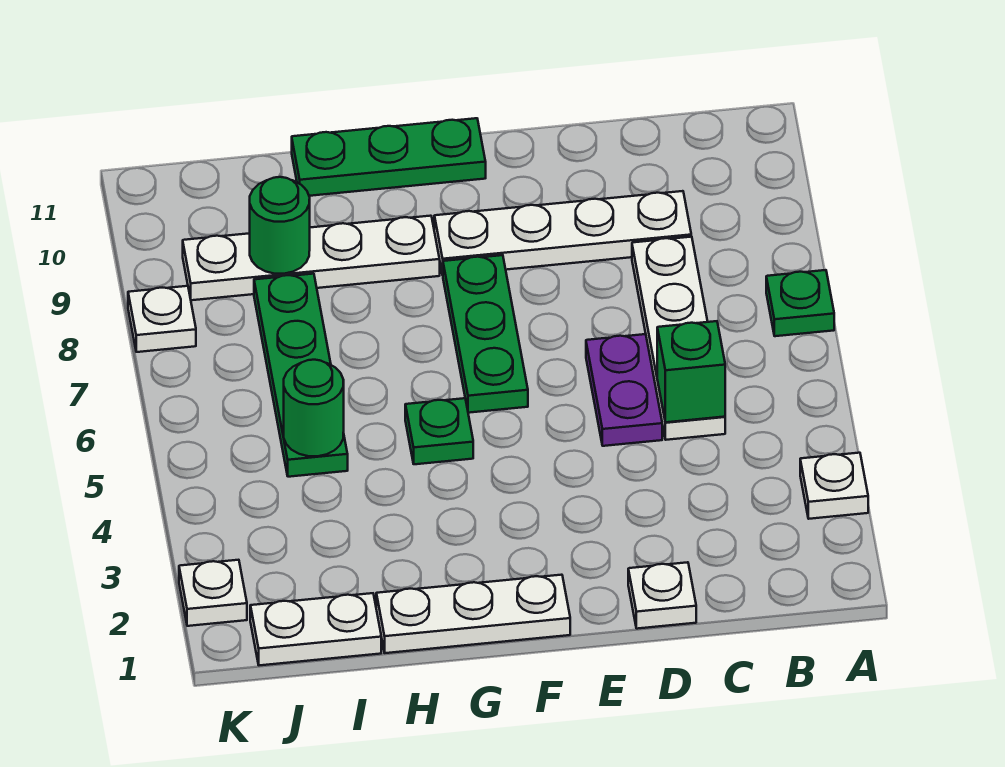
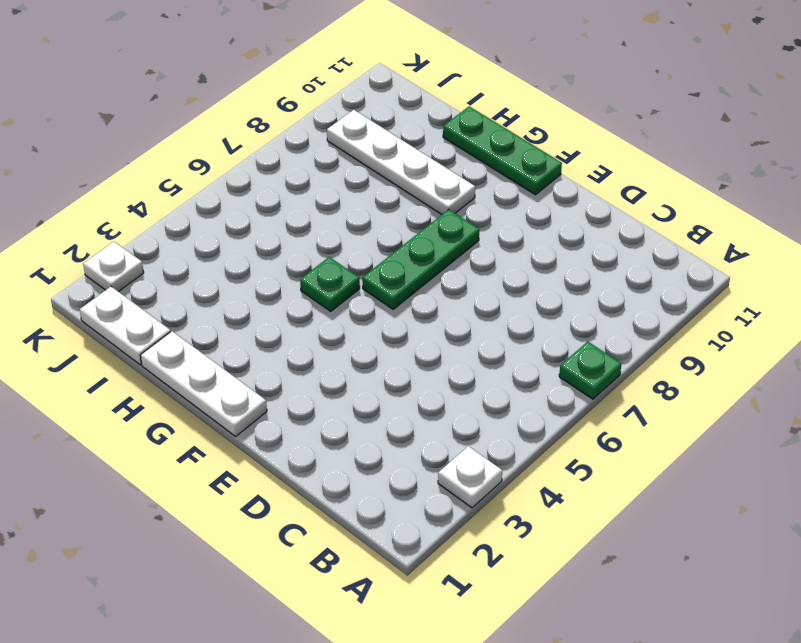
none -> white plate C5:C8 level 1
none -> white plate C9:F9 level 1
none -> white plate D1 level 1

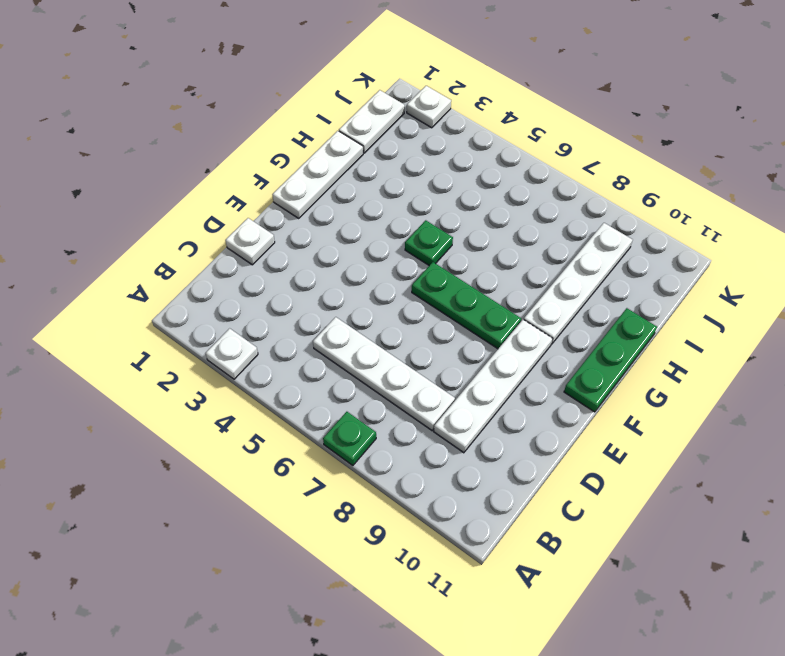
none -> purple plate D5:D6 level 1
none -> green plate I5:I8 level 1
none -> white plate K8 level 1

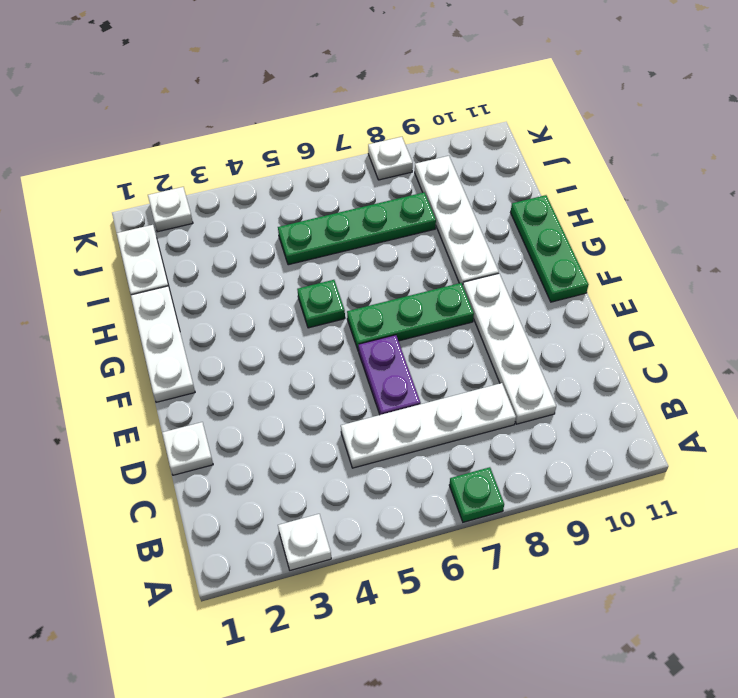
purple plate D6:E6 level 1 -> purple plate D5:D6 level 1
none -> green brick C5 level 2
none -> green round brick I5 level 2
none -> green round brick I9 level 2

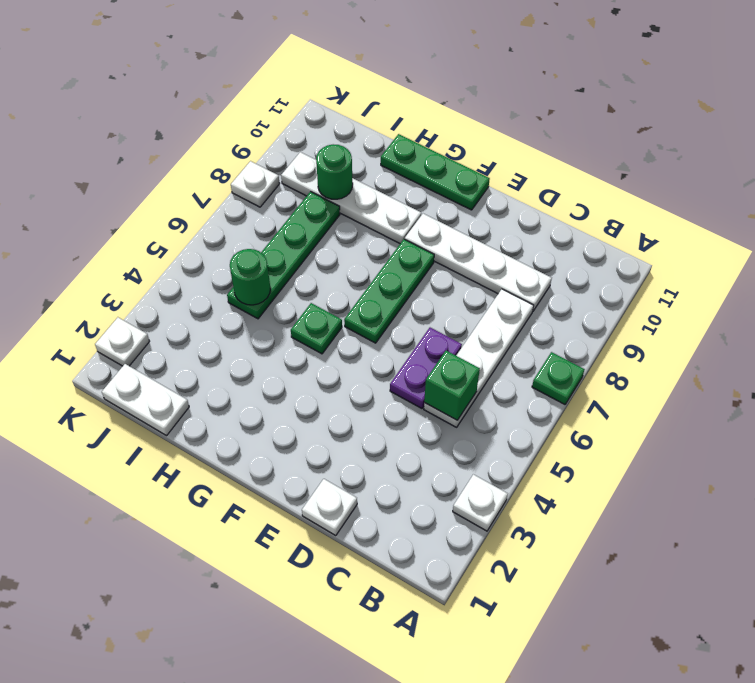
none -> white plate F1:H1 level 1

